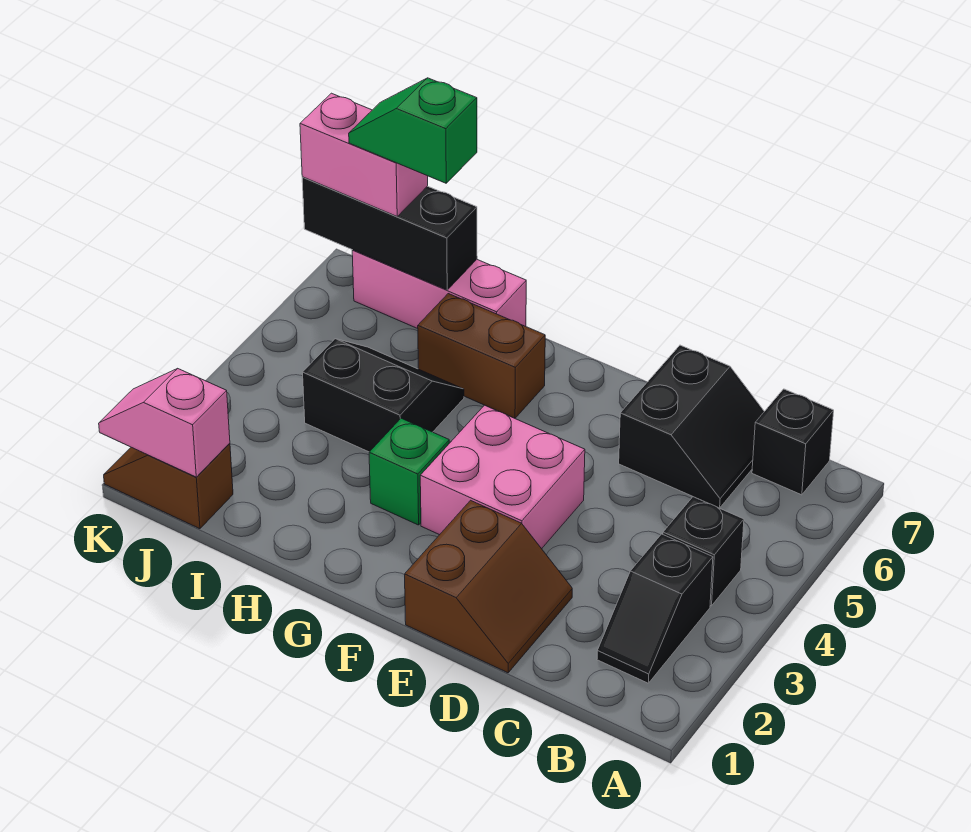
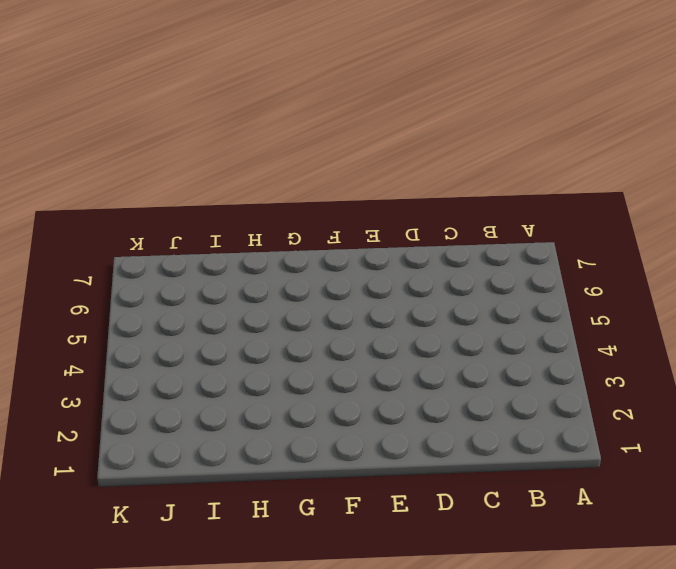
none -> black slope B2:B3 level 1 top 3
none -> black brick B4 level 1
none -> black brick B7 level 1

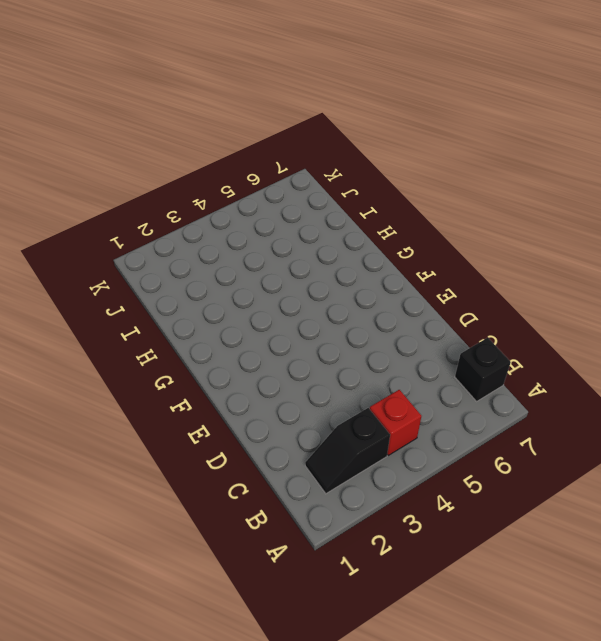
red brick B4 level 1 -> black brick B4 level 1
none -> black slope C6:D7 level 1 top D
none -> brown slope D1:E2 level 1 top E
none -> pink brick E3:F4 level 1

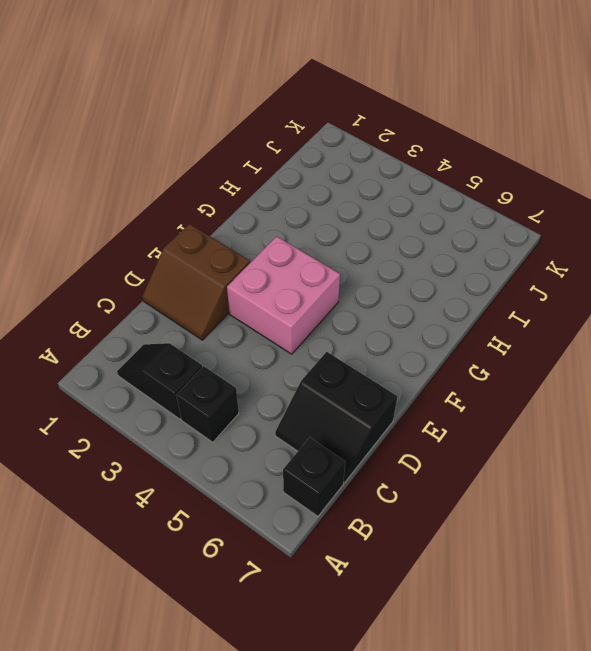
none -> green brick G3 level 1
none -> brown brick G6:H6 level 1
none -> black slope H4:I5 level 1 top 4

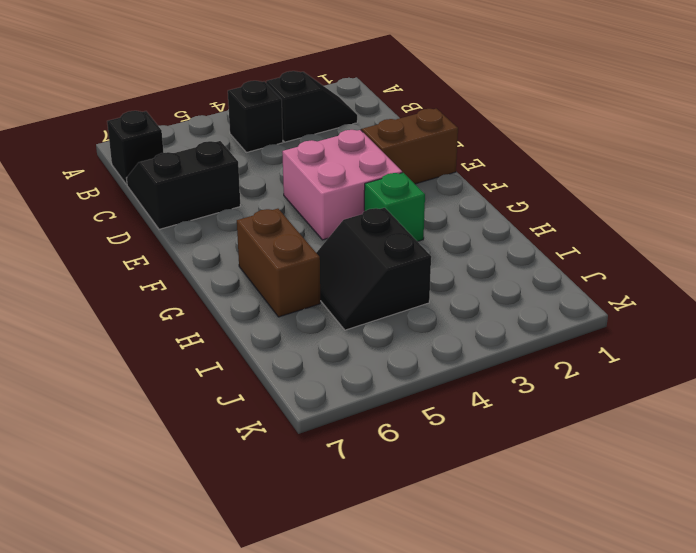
none -> pink brick H7:J7 level 1
none -> brown slope J1:K1 level 1 top J
none -> black brick I7:K7 level 2

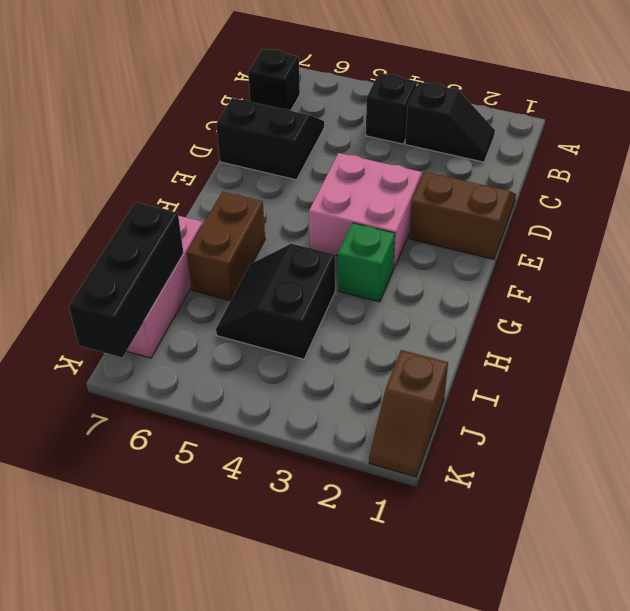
none -> pink slope J1:K1 level 2 top J
none -> pink brick J7:K7 level 3
none -> green slope I7:J7 level 4 top I

